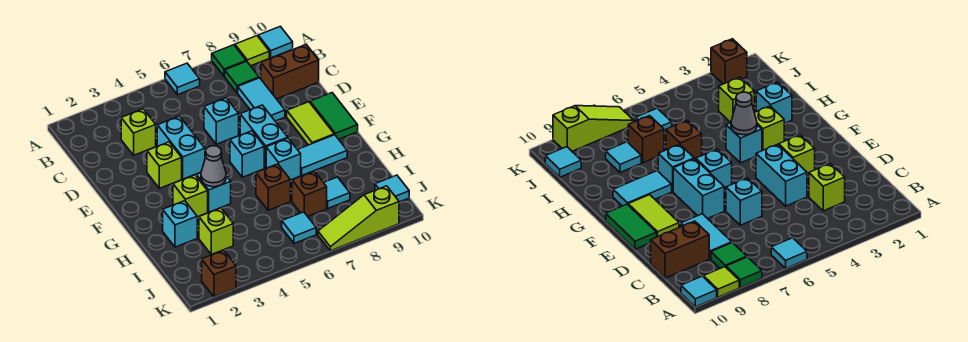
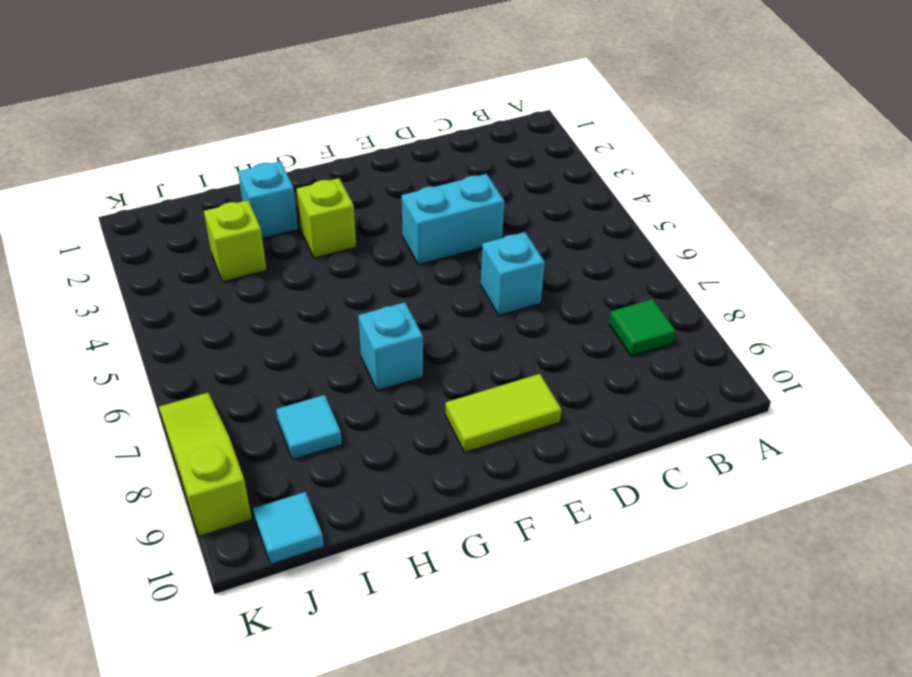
none -> cyan tile A6 level 1
none -> green tile A8 level 1
none -> lime tile A9 level 1

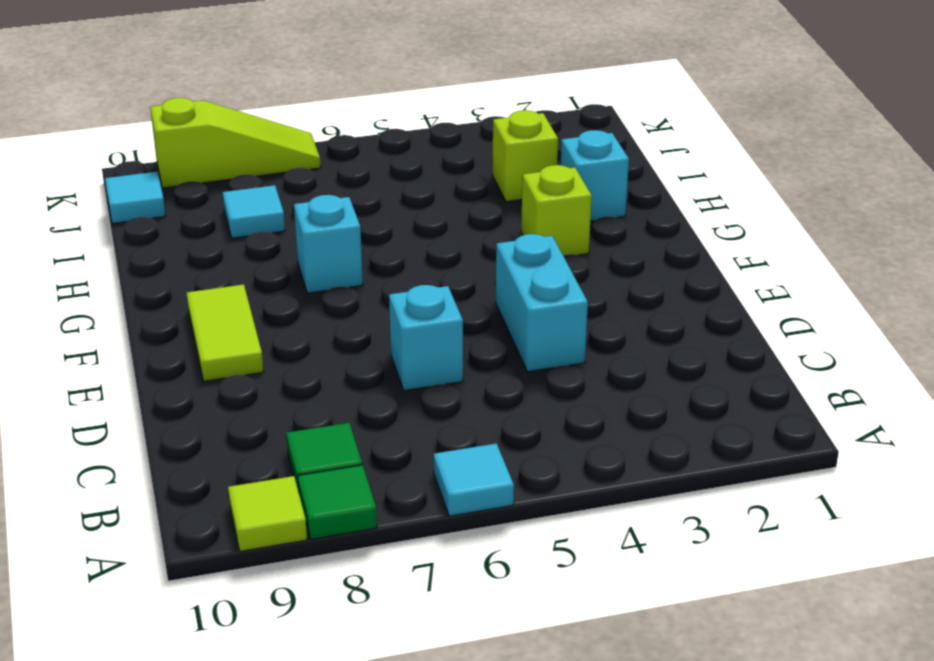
none -> cyan tile A10 level 1
none -> lime brick C3 level 1
none -> cyan tile C8:D8 level 1

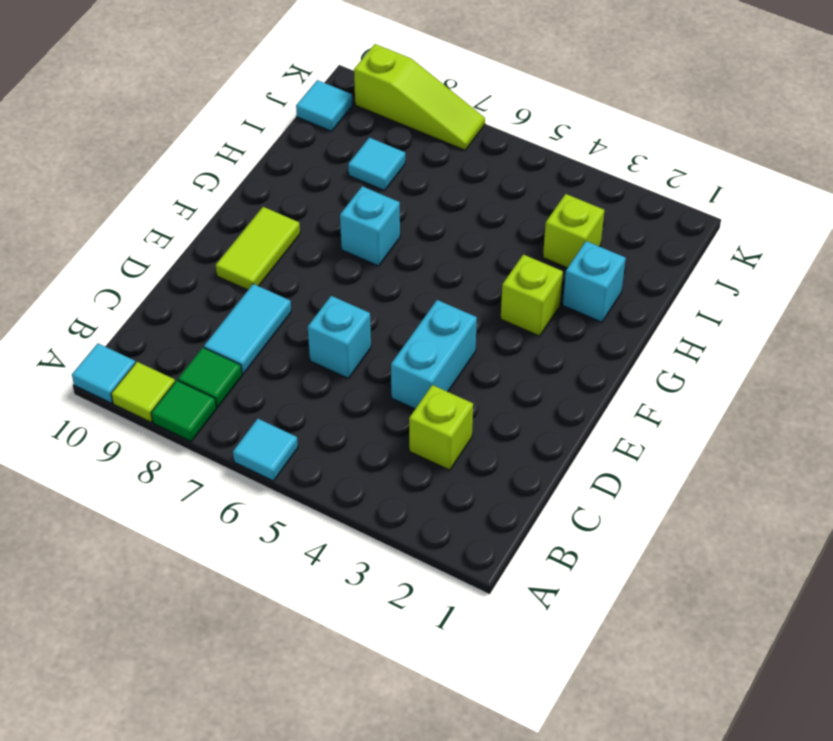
none -> brown brick C9:C10 level 1
none -> lime brick E3 level 1
none -> cyan brick E7:F7 level 1

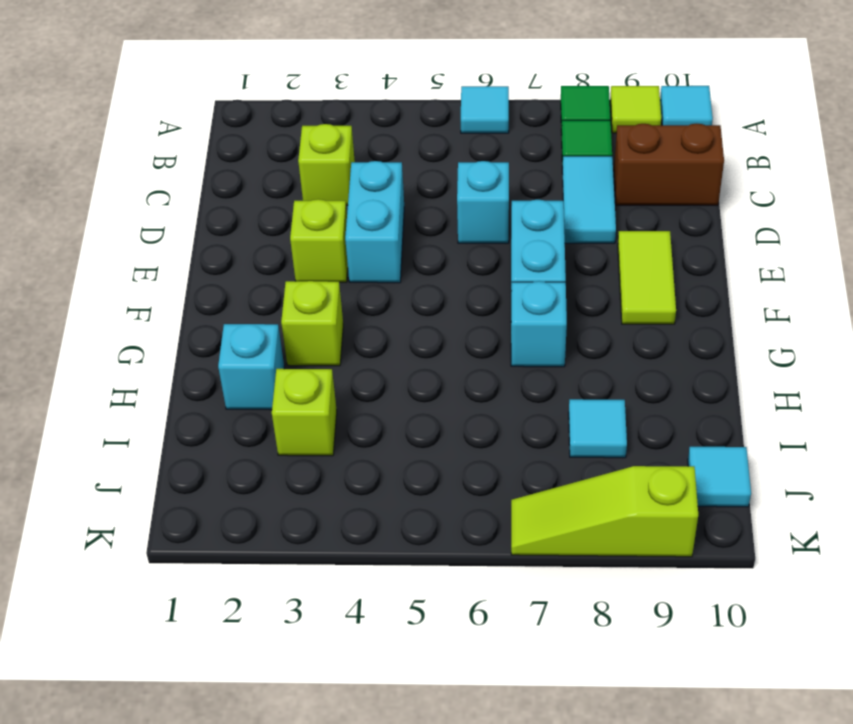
none -> green tile E10:F10 level 1
none -> cyan brick F6 level 1
none -> cyan brick G4 level 1

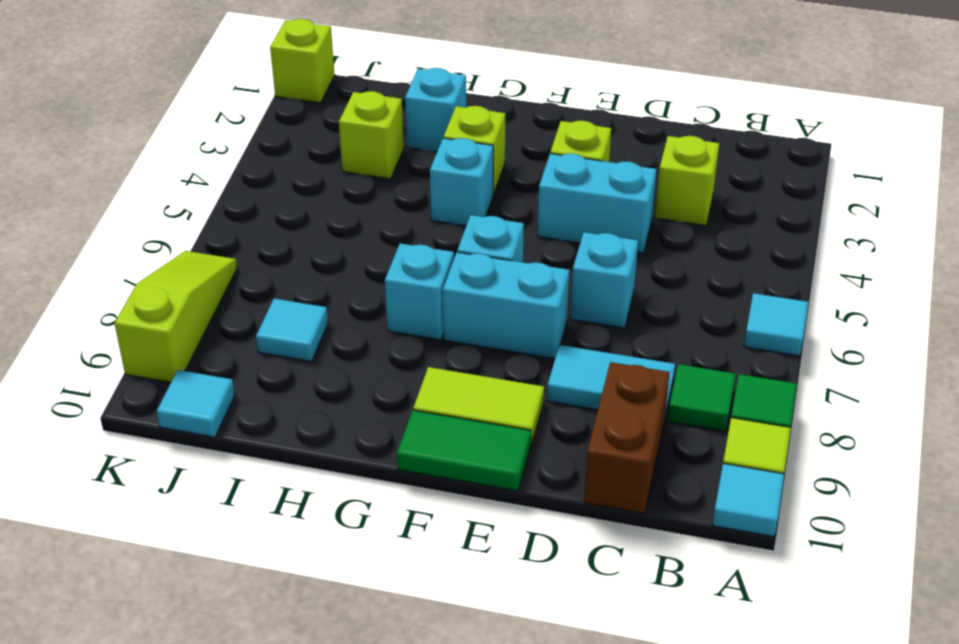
lime brick K1 level 1 -> none
none -> cyan tile G8:G9 level 1
none -> brown brick H6 level 1
none -> brown brick I7 level 1

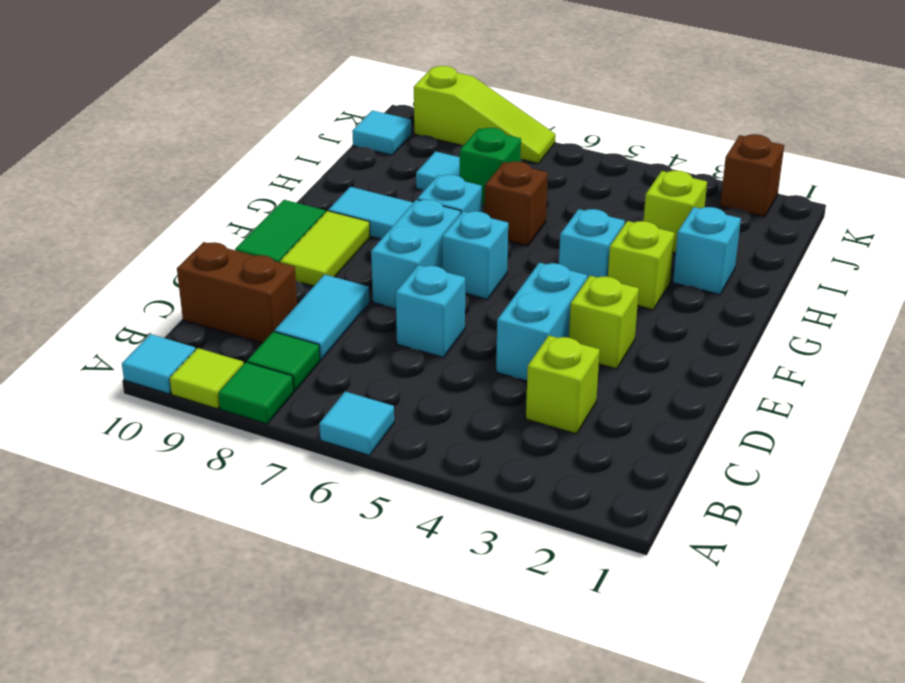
green brick I7 level 1 -> brown brick I7 level 1
none -> cyan tile J6 level 1
none -> grey cone G4 level 2

